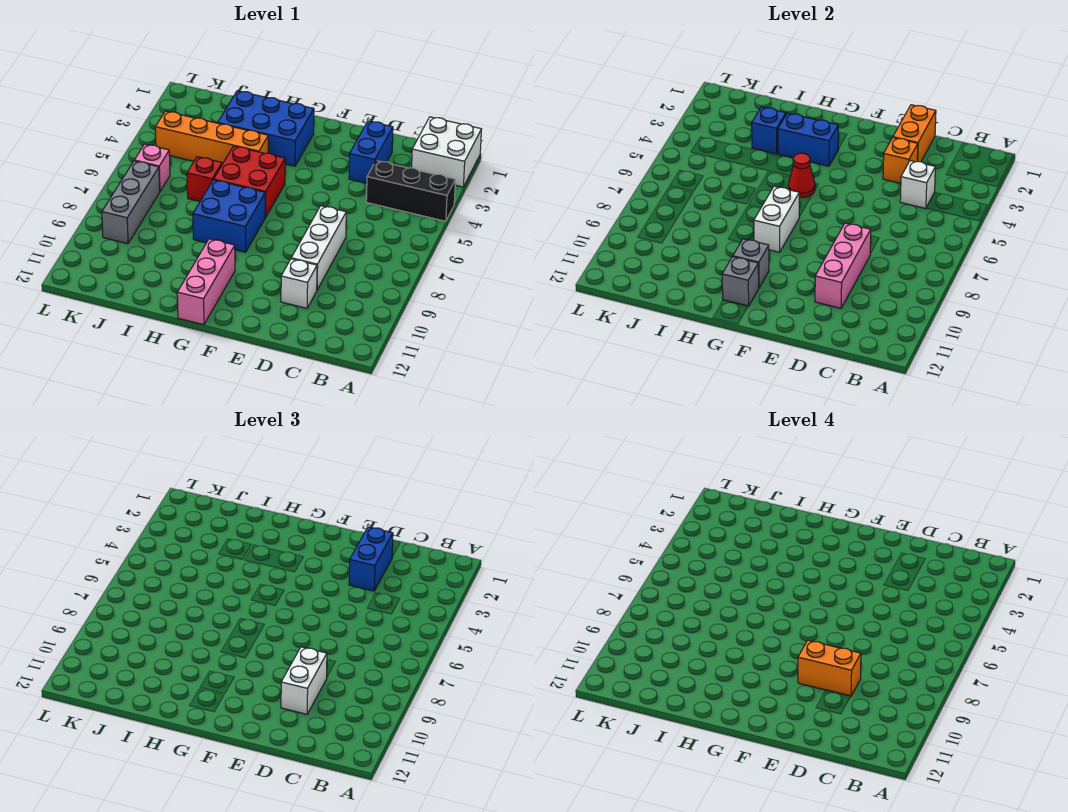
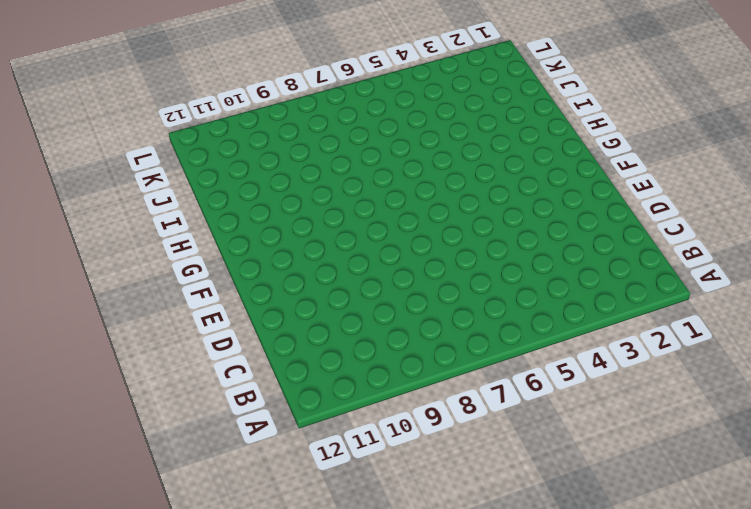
none -> white brick A1:B2 level 1
none -> black brick A4:C4 level 1
none -> blue brick D2:D3 level 1

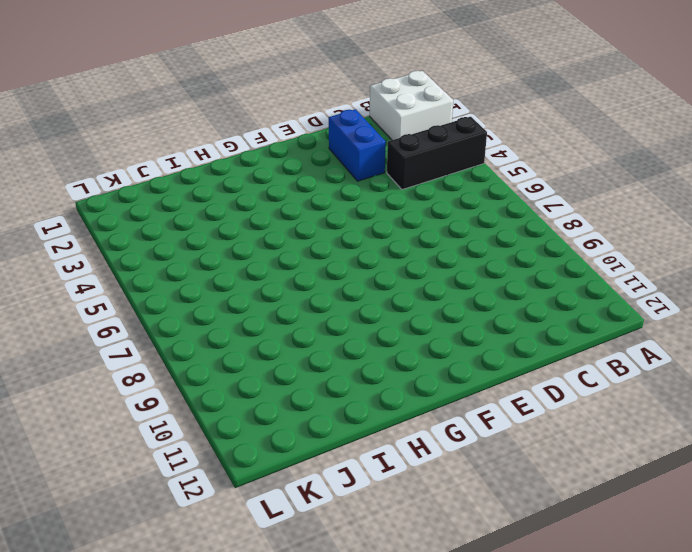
none -> white brick D7:D9 level 1
none -> white brick D10 level 1
none -> blue brick G2:I3 level 1

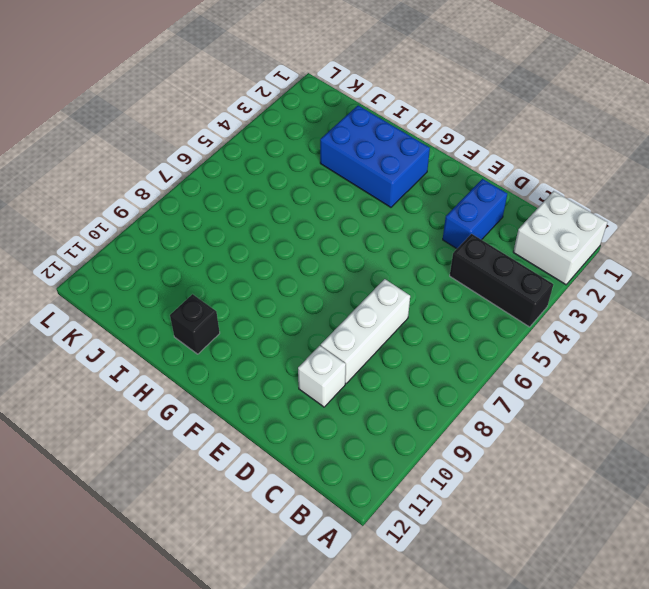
black brick H11 level 1 -> none
none -> red brick G5:H6 level 1
none -> blue brick G7:H8 level 1
none -> pink brick G10:G12 level 1

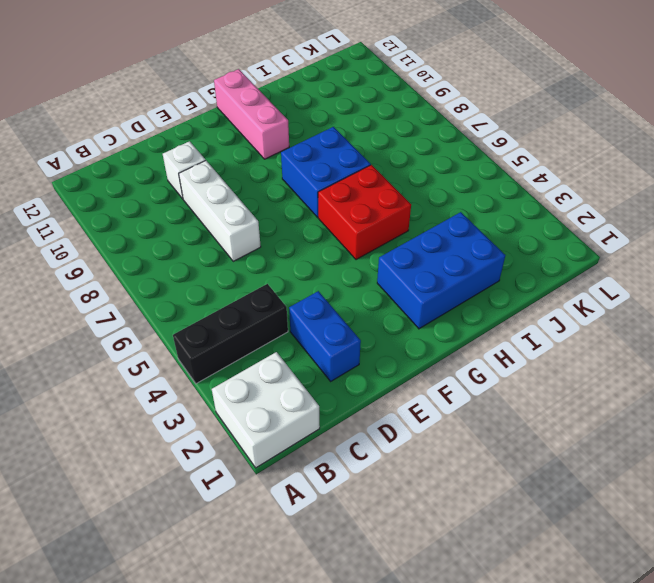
none -> orange brick H4:K4 level 1
none -> red brick I6 level 1
none -> pink brick K6 level 1

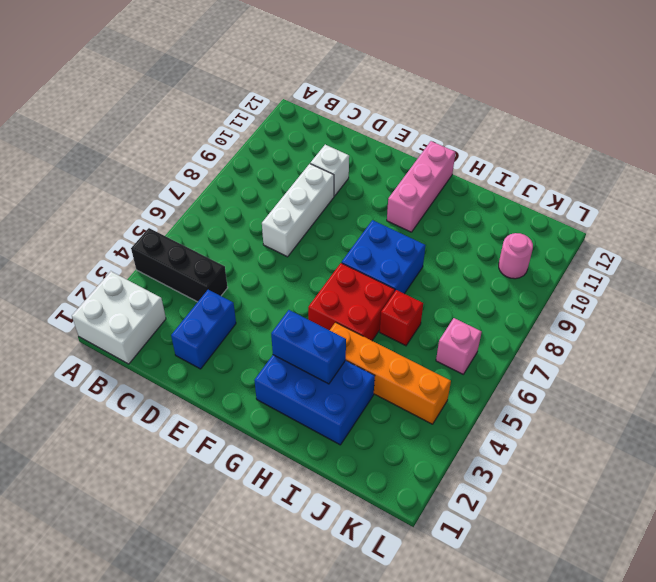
pink round brick K10 level 1 -> none
none -> grey brick K7:K9 level 1
none -> white brick C4 level 2
none -> orange brick D1:D2 level 2

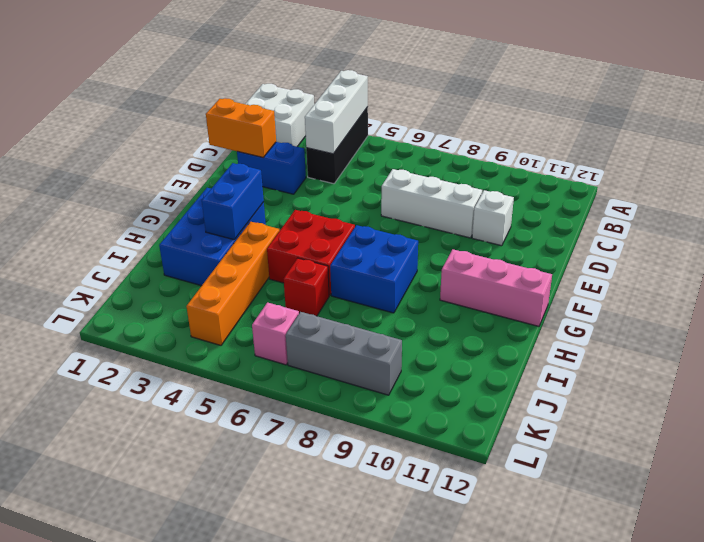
white brick A4:C4 level 2 -> white brick C4 level 2
none -> orange brick D3 level 2
none -> pink brick D8:D10 level 2
none -> red cone G5 level 2

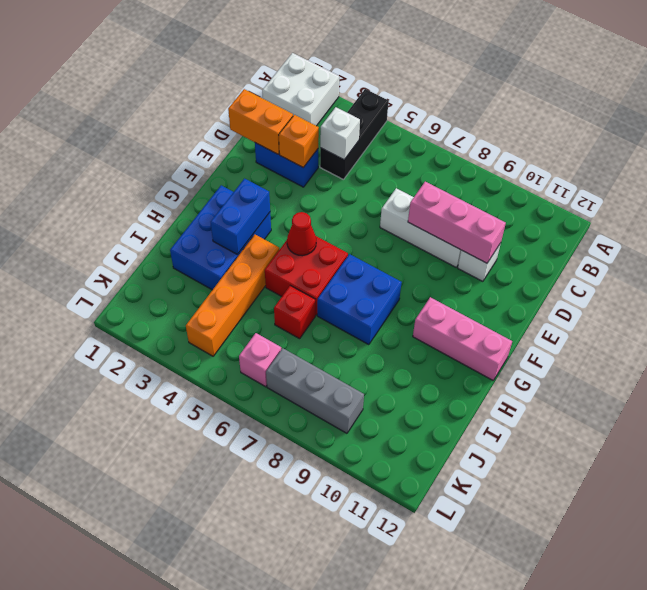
none -> white brick G7:G8 level 2
none -> grey brick G10 level 2
none -> grey brick G11 level 2

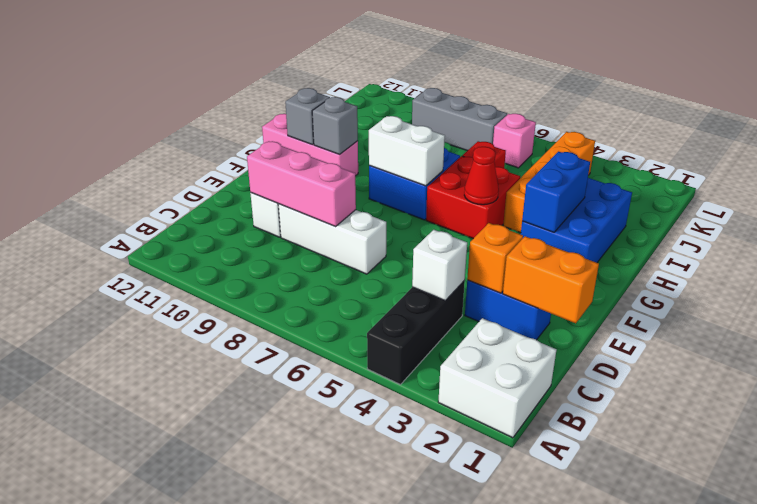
none -> blue brick I3 level 2
none -> blue brick D2:D3 level 3
none -> white brick D9:D10 level 3

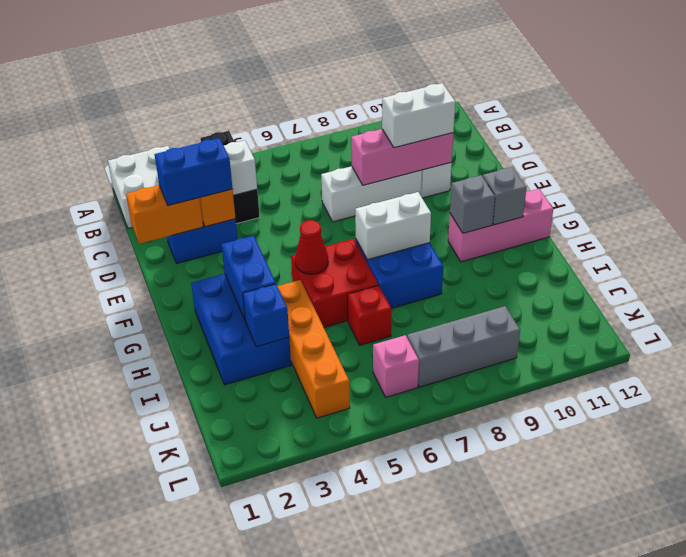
none -> orange brick D9:E9 level 4

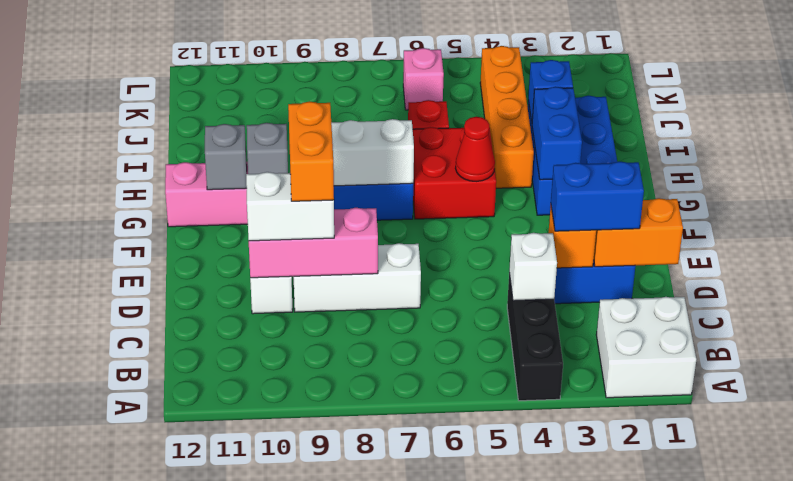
none -> grey brick K7:K9 level 1

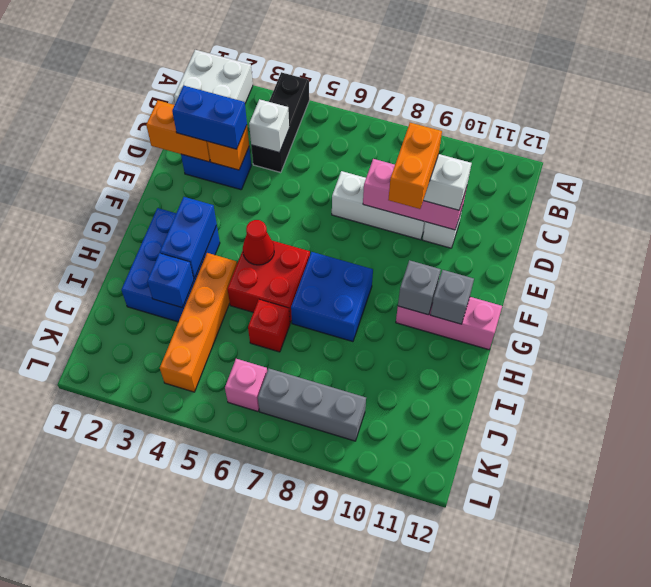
none -> white brick G7:G8 level 2

